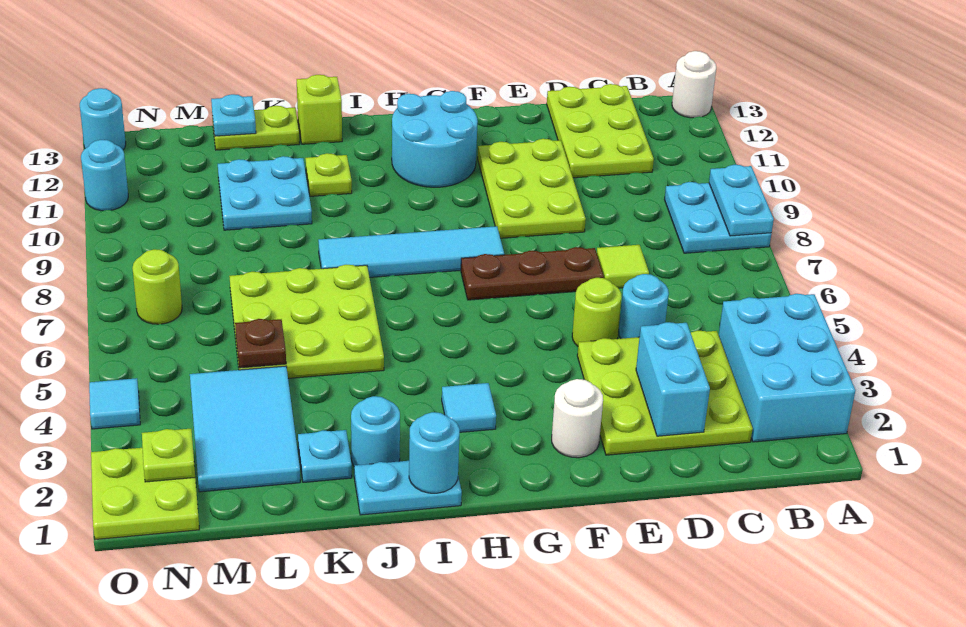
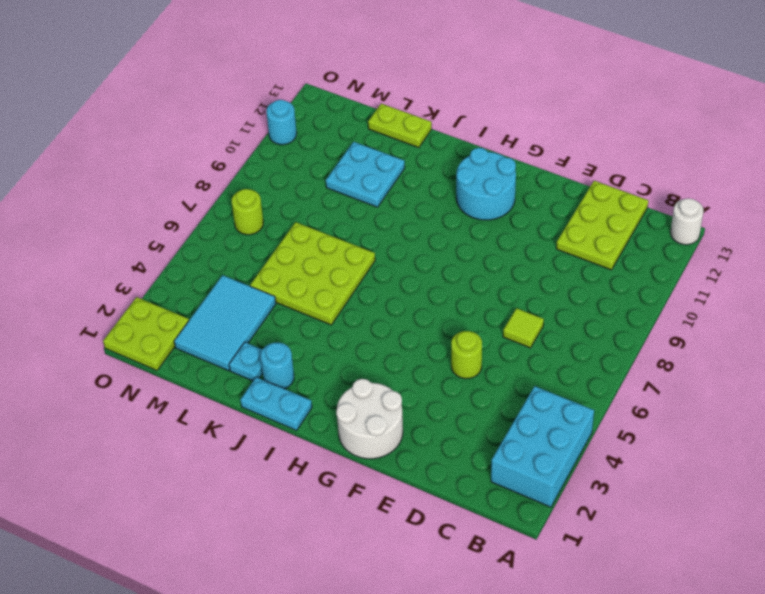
white round brick F1:G2 level 1 -> white round brick F2 level 1
none -> cyan plate A8:B9 level 1
none -> lime plate C2:E4 level 1
none -> cyan round brick D5 level 1
none -> brown plate E7:G7 level 1

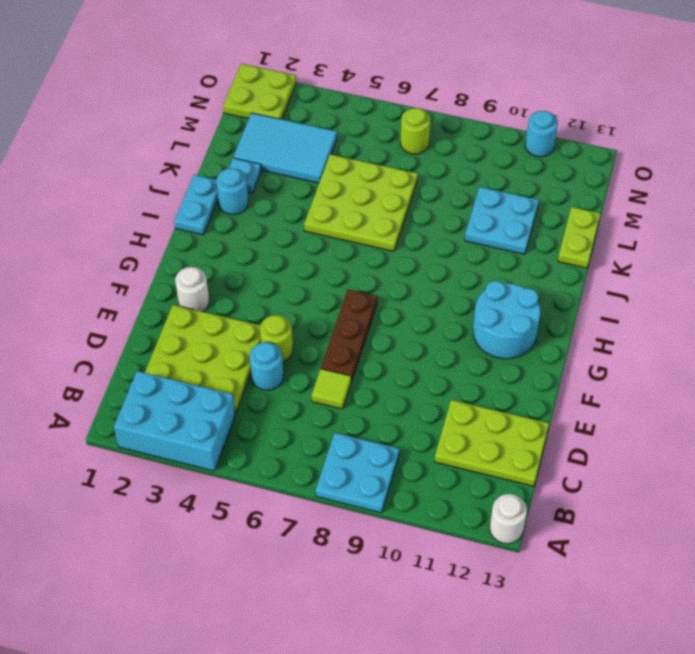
none -> lime plate E9:F11 level 1
none -> cyan tile G8:J8 level 1
none -> cyan tile H3 level 1
none -> lime plate J11 level 1

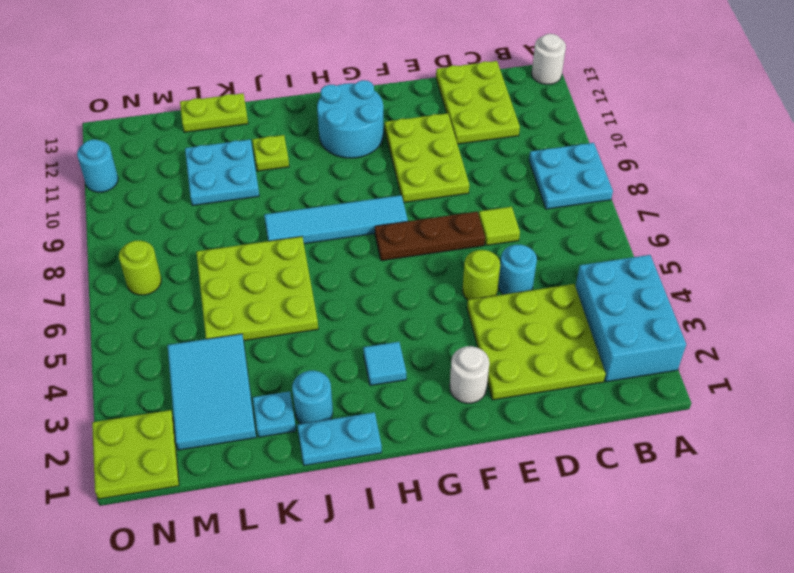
none -> lime brick J13 level 1
none -> cyan tile O4 level 1
none -> cyan round brick O13 level 1
none -> cyan plate A8:A9 level 2

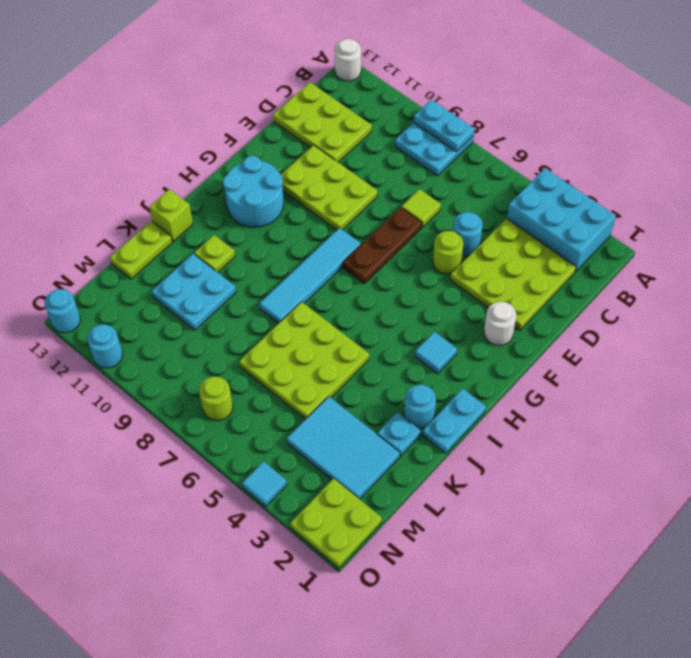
none -> cyan brick D2:D3 level 2
none -> cyan round brick I1 level 2
none -> brown plate L5 level 2
none -> cyan plate L13 level 2

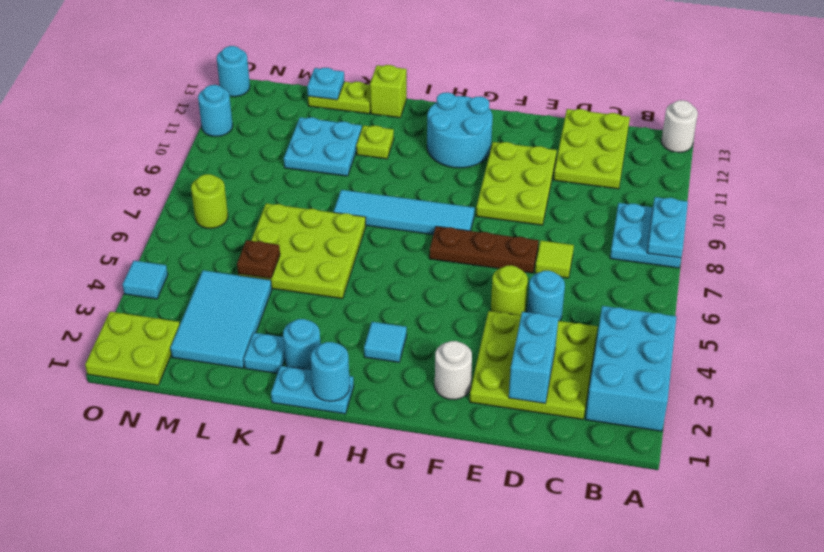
none -> lime plate N2 level 2

